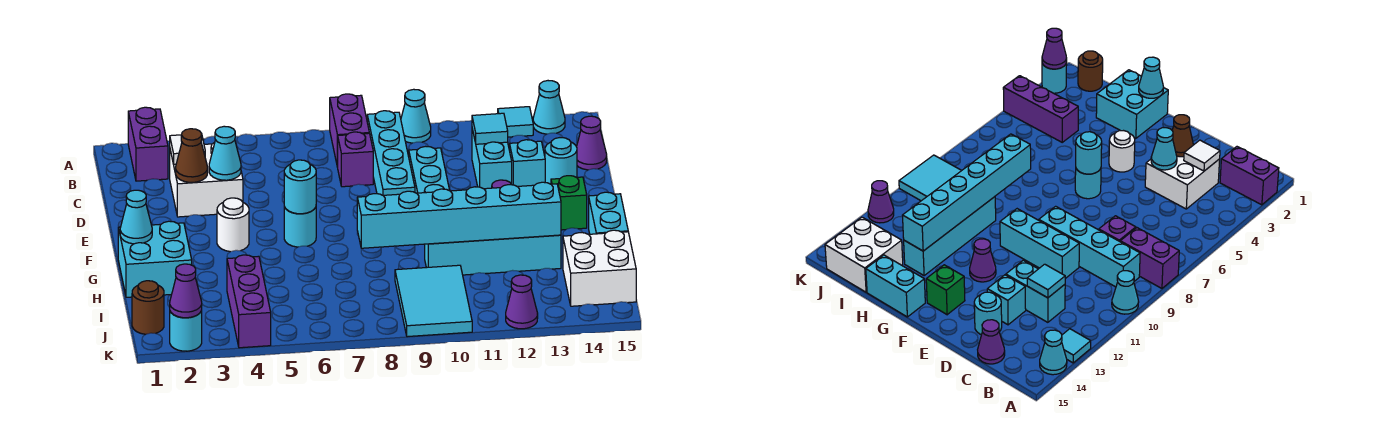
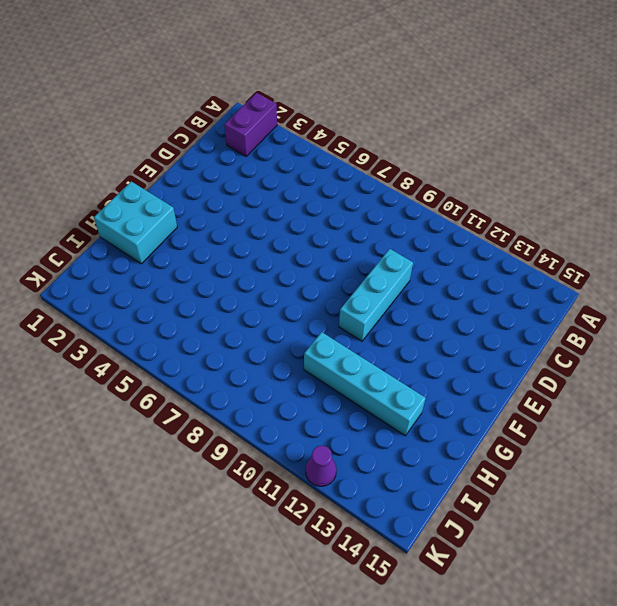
none -> purple brick A8:B8 level 1
none -> cyan cone A10 level 1
none -> cyan tile A13 level 1
none -> cyan cone A14 level 1

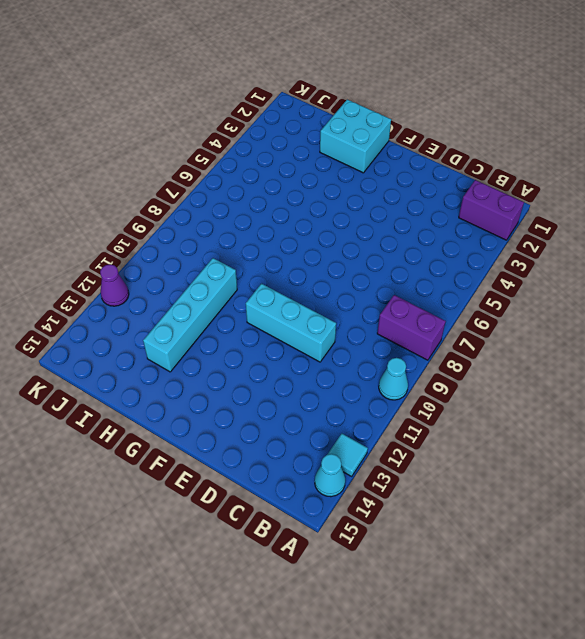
none -> cyan brick B9:E9 level 1
none -> white brick C3:D4 level 1
none -> purple brick C8 level 1
none -> cyan brick C12:D12 level 1

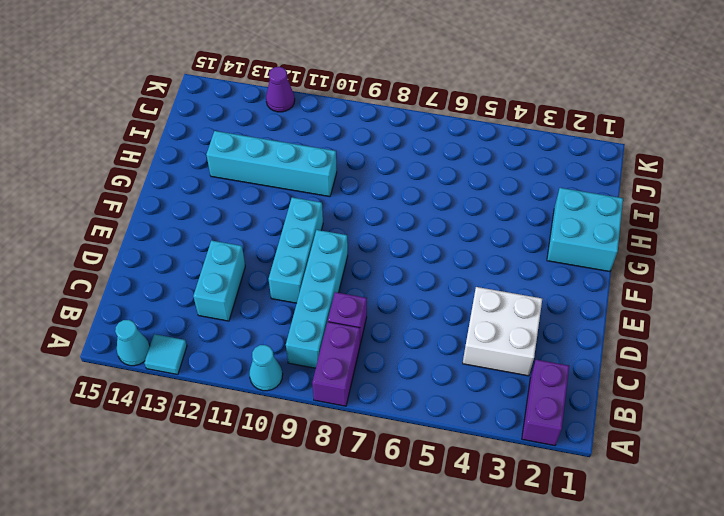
none -> purple cone C15 level 1
none -> cyan brick D13 level 1
none -> cyan round brick D14 level 1
none -> white round brick F4 level 1

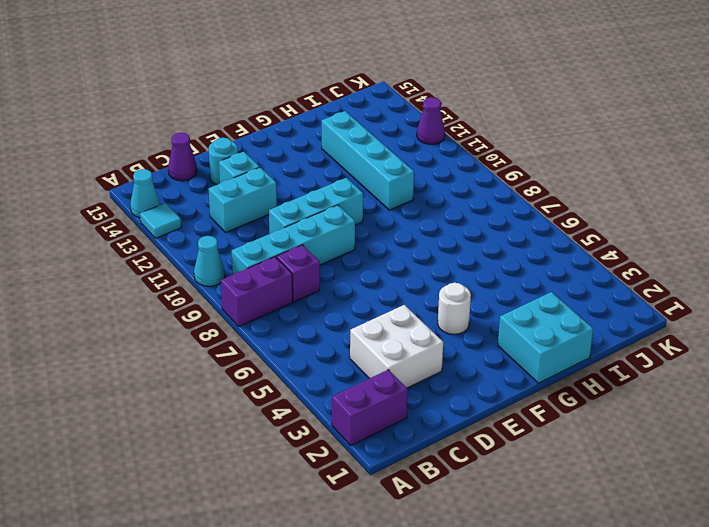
none -> cyan round brick F6 level 1
none -> purple cone F12 level 1
none -> green brick F14 level 1
none -> cyan brick G15:H15 level 1

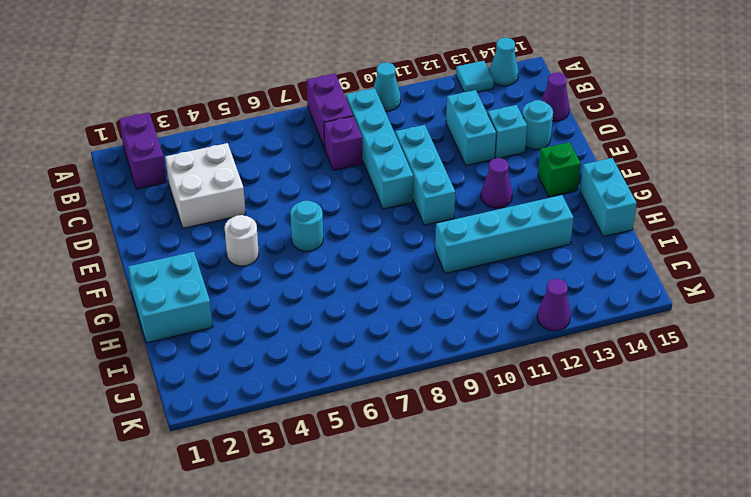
none -> purple brick I4:K4 level 1
none -> cyan tile I9:K10 level 1
none -> white brick I14:J15 level 1
none -> brown round brick J1 level 1

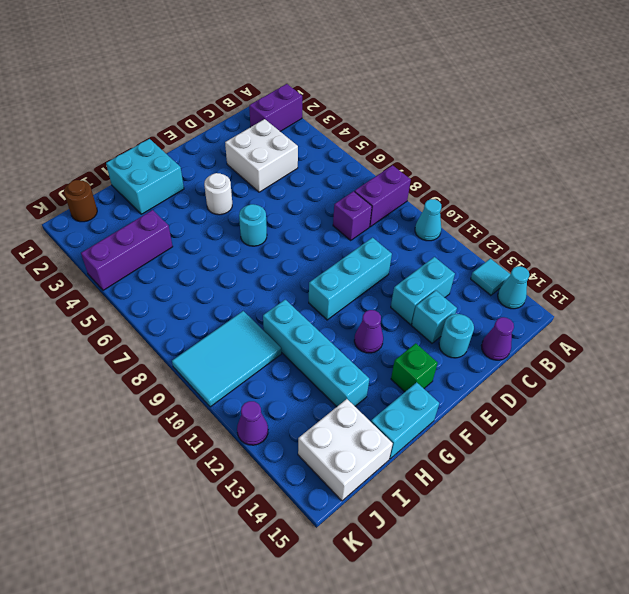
none -> cyan brick B9:E9 level 1
none -> cyan round brick K2 level 1
none -> white tile C3 level 2
none -> cyan tile C12 level 2

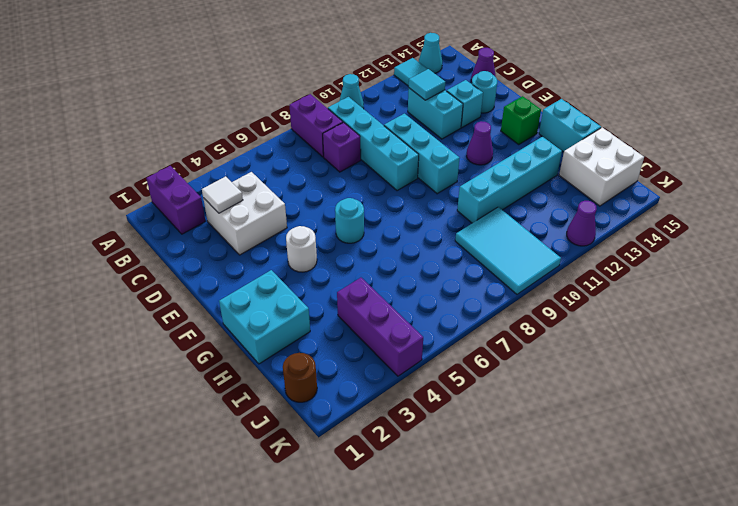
none -> cyan round brick K2 level 1
none -> brown cone D3 level 2
none -> cyan cone D4 level 2
none -> cyan round brick F6 level 2

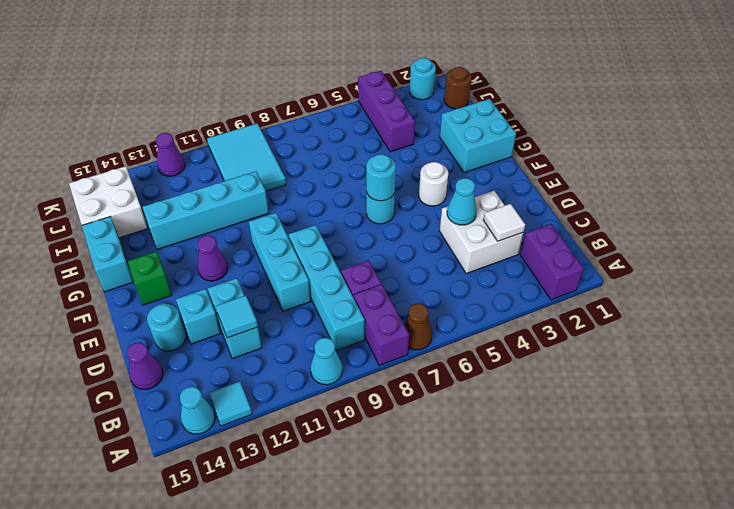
brown cone A7 level 1 -> brown cone D3 level 2
none -> cyan cone G1 level 2
none -> cyan brick H8:H13 level 2
none -> purple cone K2 level 2

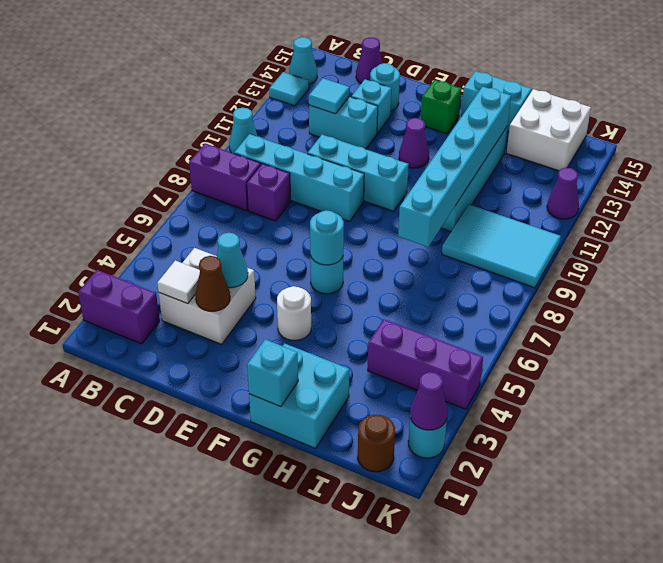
cyan brick G1 level 2 -> cyan cone G1 level 2

